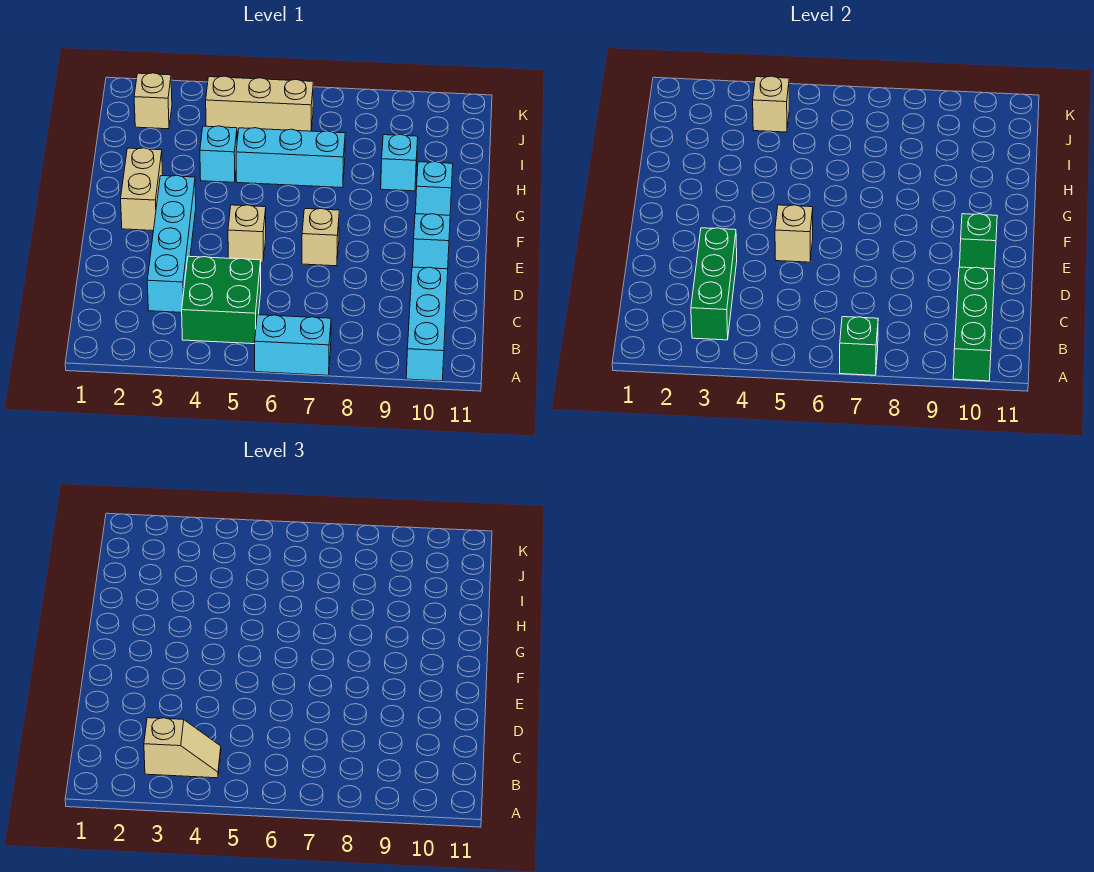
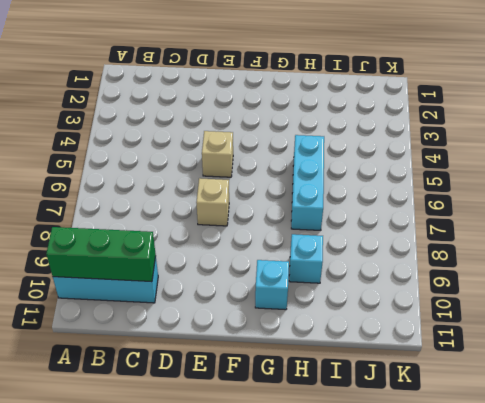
none -> cyan brick A6:A7 level 1
none -> green brick B4:C5 level 1
none -> cyan brick C3:F3 level 1

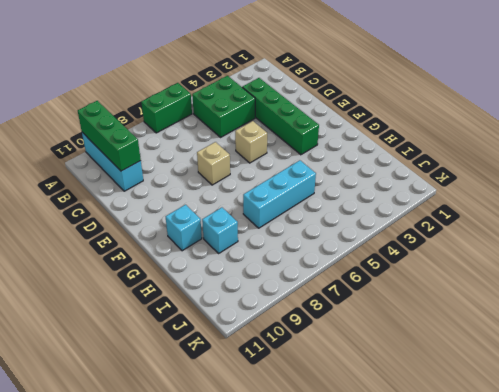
green brick A6:A7 level 1 -> cyan brick A6:A7 level 1
green brick C3:F3 level 1 -> cyan brick C3:F3 level 1
none -> cyan brick E10 level 1
none -> tan brick F2:G2 level 1
none -> cyan brick H4 level 1

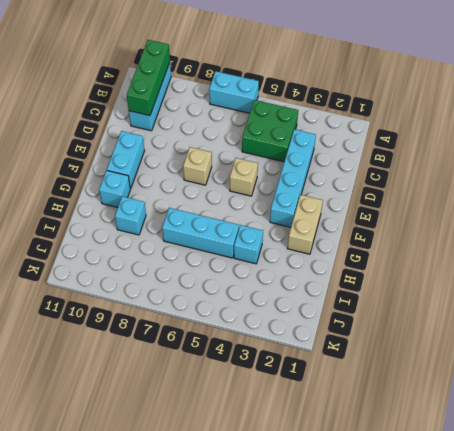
cyan brick E10:F10 level 1 -> cyan brick E10 level 1
none -> tan brick J2 level 1
none -> tan brick J4:J6 level 1
none -> green brick A7 level 2

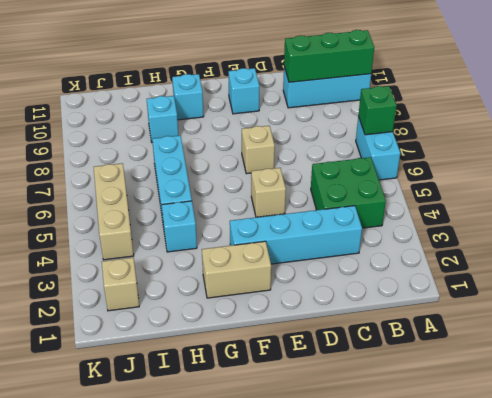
none -> green brick B3:D3 level 2
none -> tan brick E5 level 2
none -> green brick E10 level 2

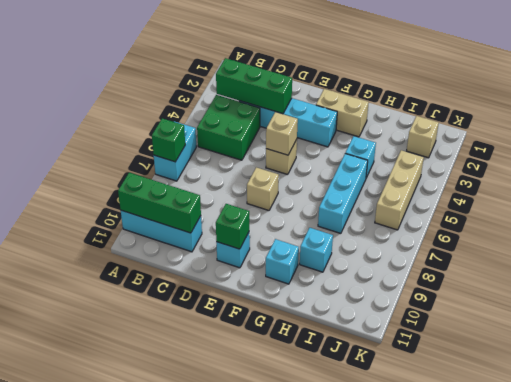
none -> tan brick J4 level 2
none -> tan slope B3:B4 level 3 top 3

